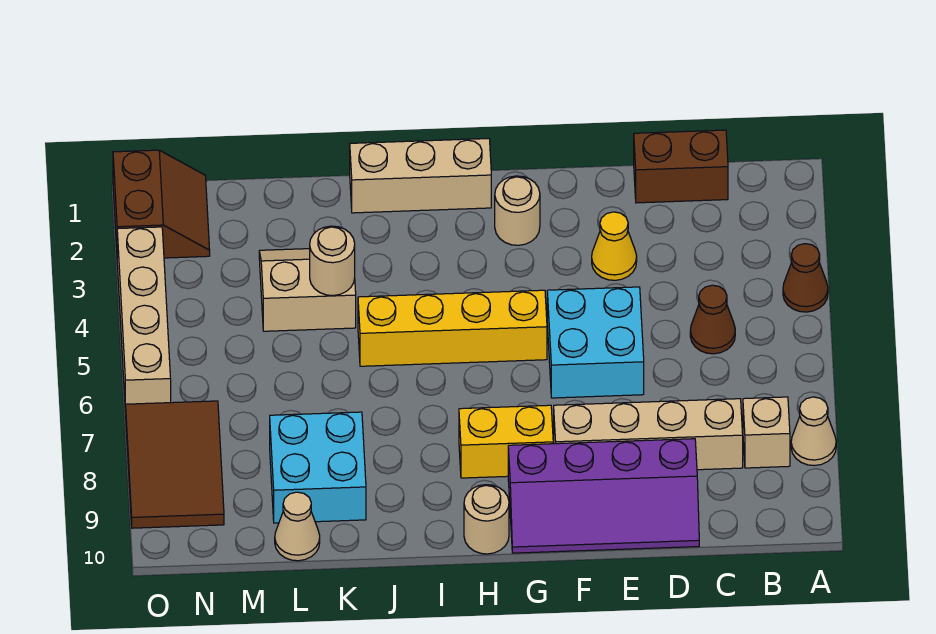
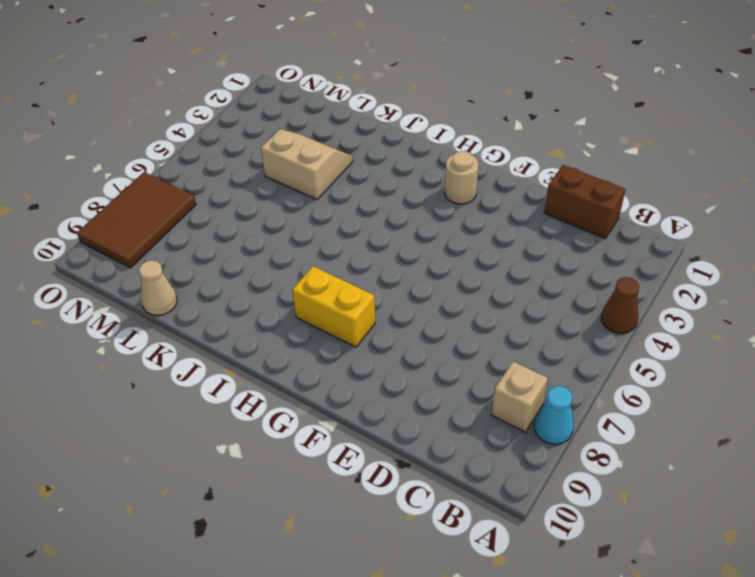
cyan cone A8 level 1 -> tan cone A8 level 1
none -> brown cone C5 level 1
none -> tan brick C8:F8 level 1
none -> purple slope D9:G10 level 1 top 9

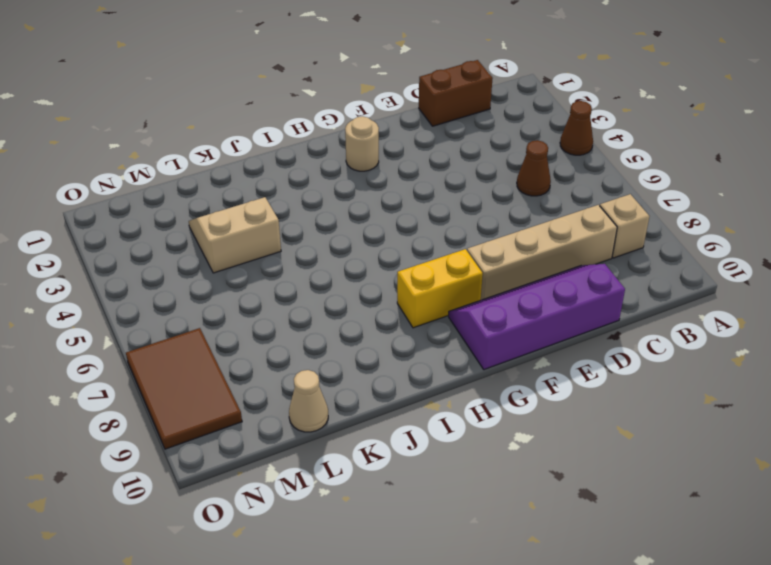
purple slope D9:G10 level 1 top 10 -> purple slope D9:G10 level 1 top 9
none -> tan cone A8 level 1
none -> yellow cone E3 level 1
none -> cyan brick E5:F6 level 1

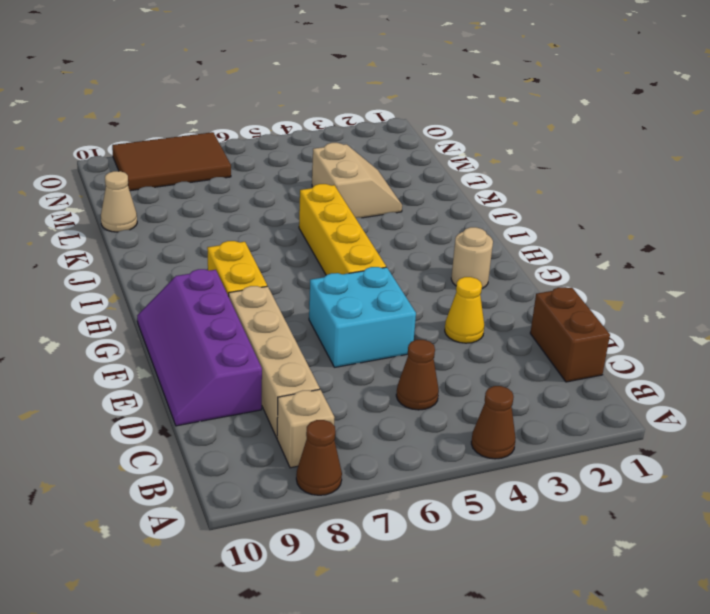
brown cone A8 level 1 -> tan cone A8 level 1
none -> tan brick H1:J1 level 1
none -> tan round brick H10 level 1
none -> cyan brick K8:L9 level 1

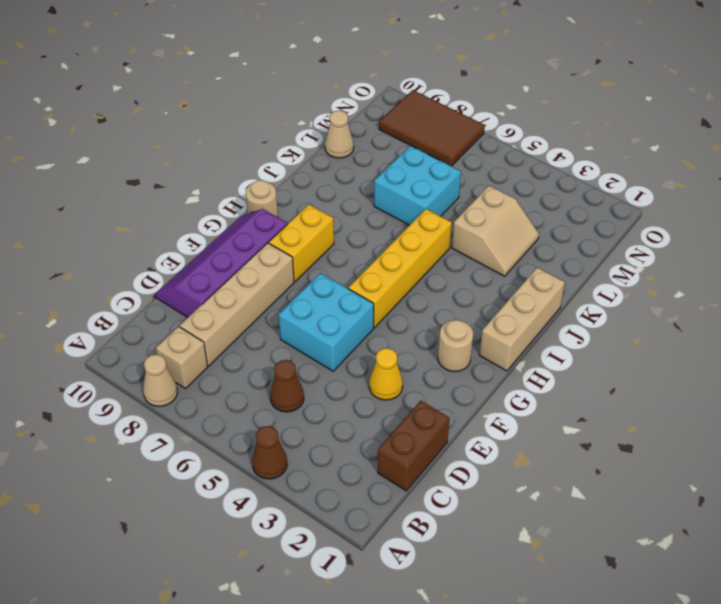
cyan brick K6:L7 level 1 -> cyan brick K8:L9 level 1
none -> brown slope N1:O2 level 1 top O
none -> tan brick O3:O6 level 1
none -> tan round brick K4 level 2

